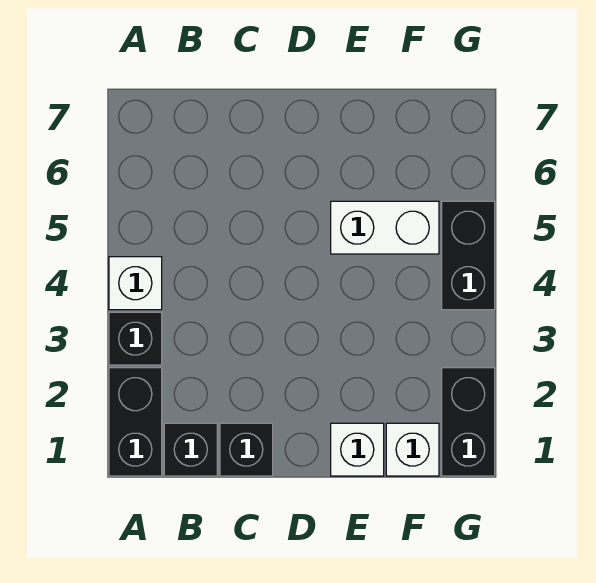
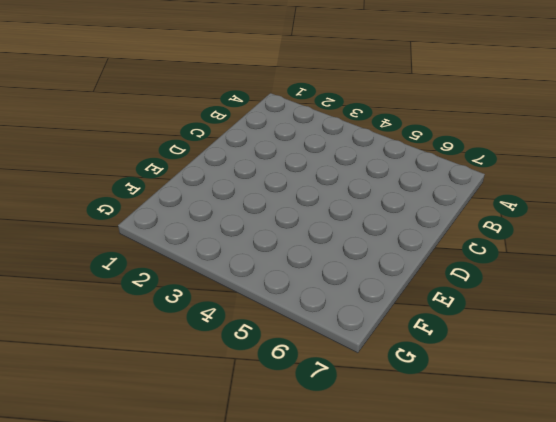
none -> black brick A1:A2 level 1
none -> black brick A3 level 1

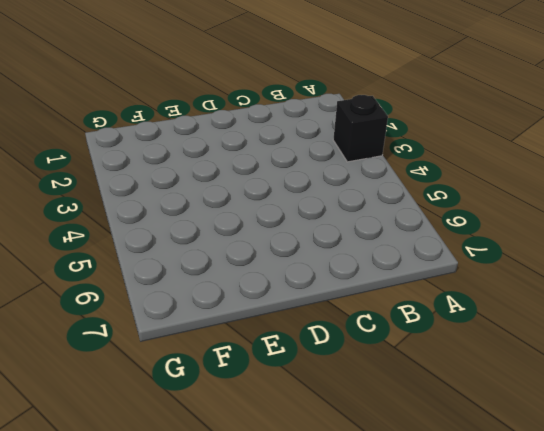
none -> black brick A1:A2 level 1
none -> white brick A4 level 1

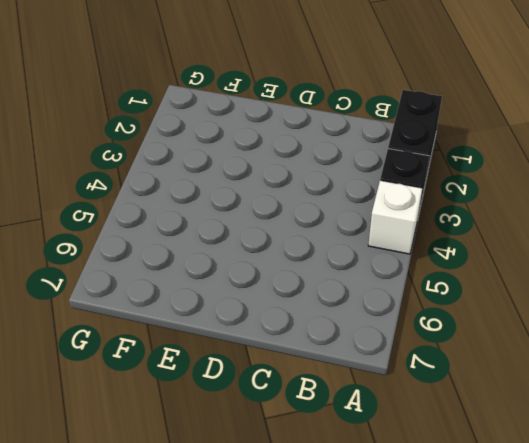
none -> black brick B1 level 1
none -> black brick C1 level 1

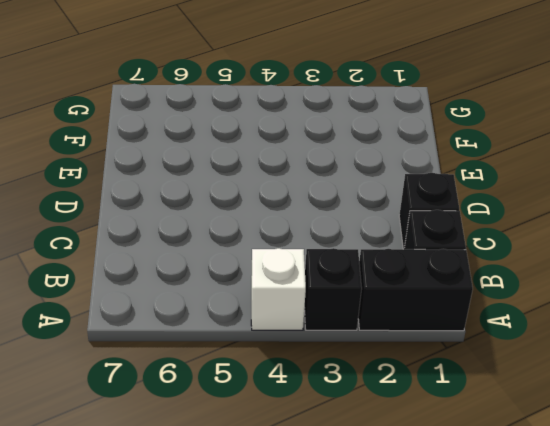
none -> white brick E1 level 1
none -> white brick E5:F5 level 1

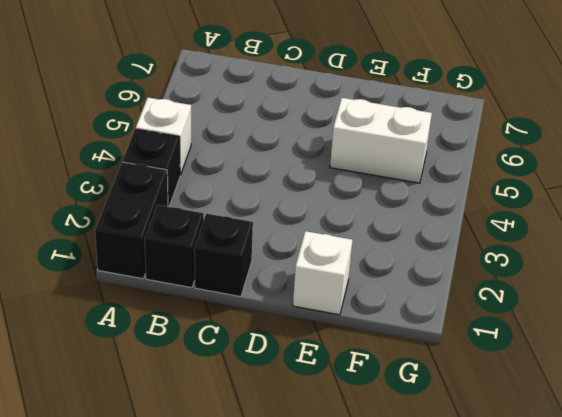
none -> white brick F1 level 1
none -> black brick G1:G2 level 1

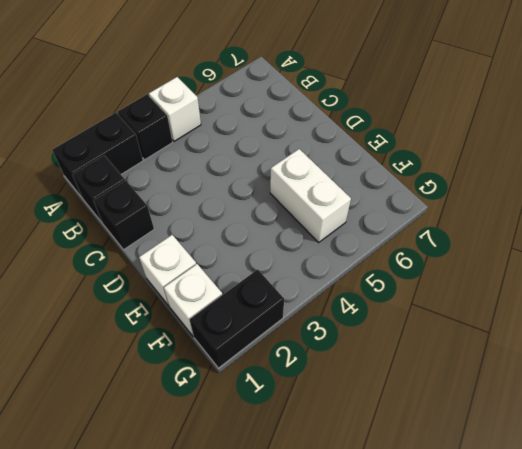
none -> black brick G4:G5 level 1

